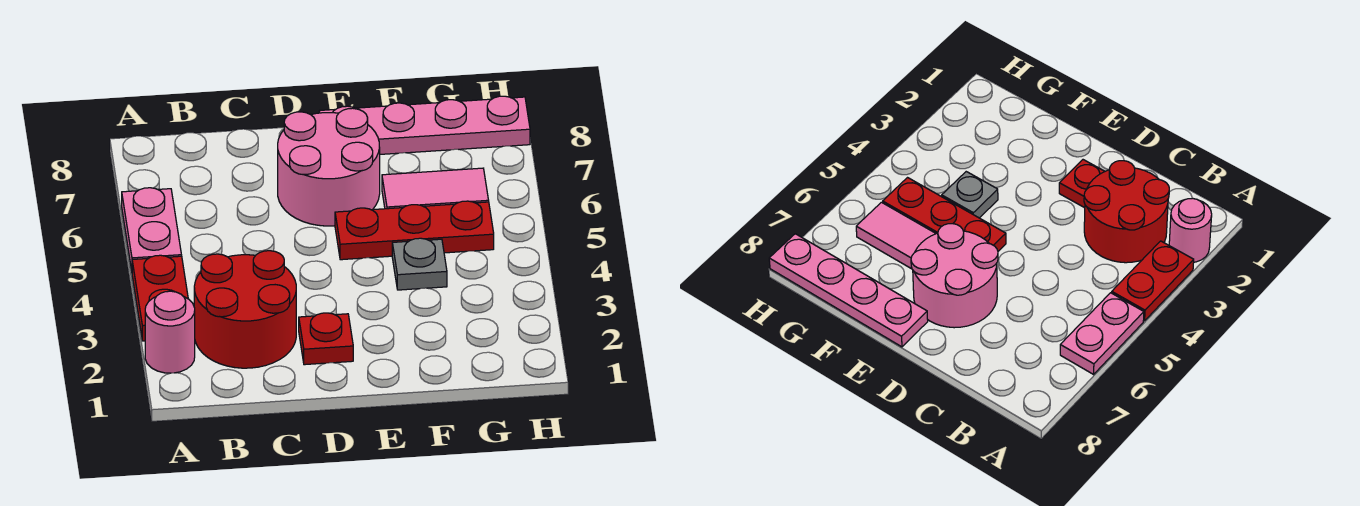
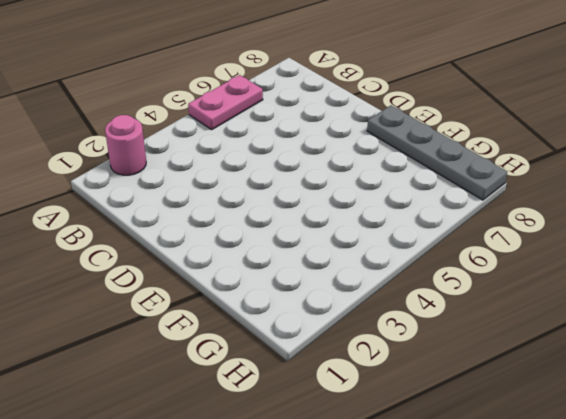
grey plate E8:H8 level 1 -> pink plate E8:H8 level 1
none -> red plate A3:A4 level 1
none -> red round brick B2:C3 level 1

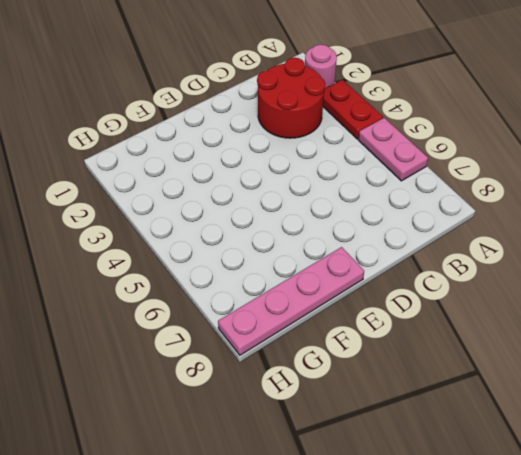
none -> red plate D2 level 1
none -> pink round brick D6:E7 level 1

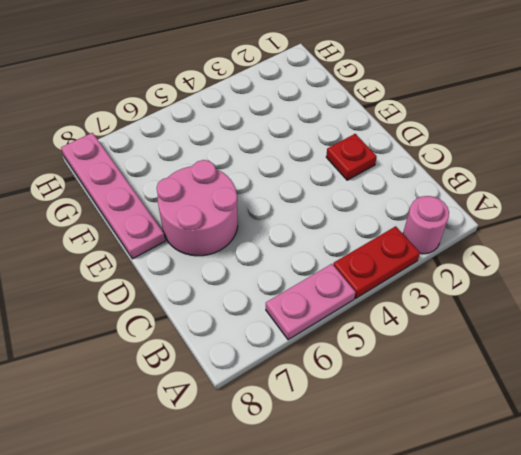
none -> red round brick B2:C3 level 1
none -> red plate E5:G5 level 1

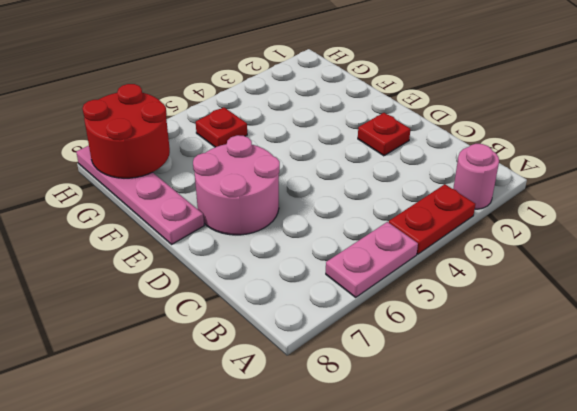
red plate G5 level 1 -> red plate E5:G5 level 1
red round brick G7:H8 level 2 -> red round brick B2:C3 level 1
none -> grey plate F4 level 1
none -> pink tile F6:G6 level 1

